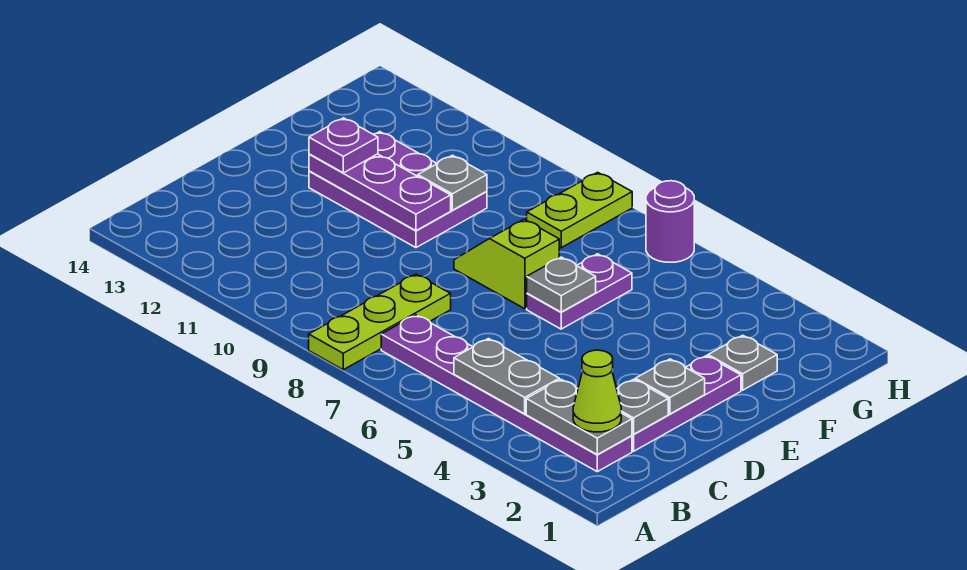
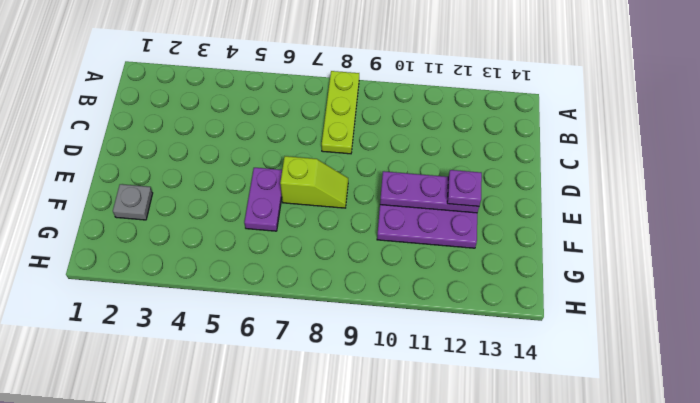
none -> purple plate B2:B7 level 1
none -> purple plate C2:E2 level 1
none -> lime plate G8:H8 level 1

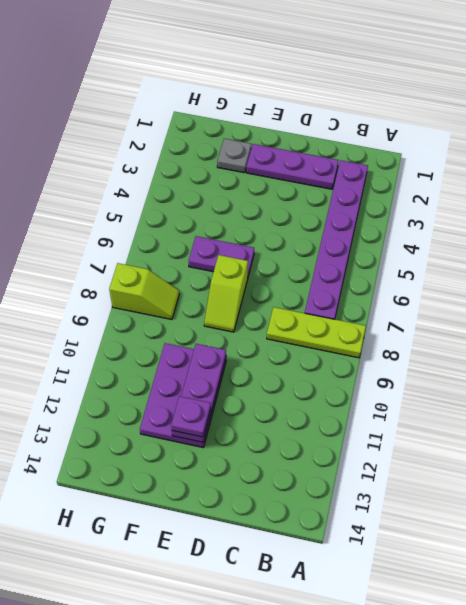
lime slope G8:H8 level 1 top H -> lime plate G8:H8 level 1
none -> purple round brick H6 level 1
none -> grey plate B2:B3 level 2
none -> grey plate B4:B5 level 2

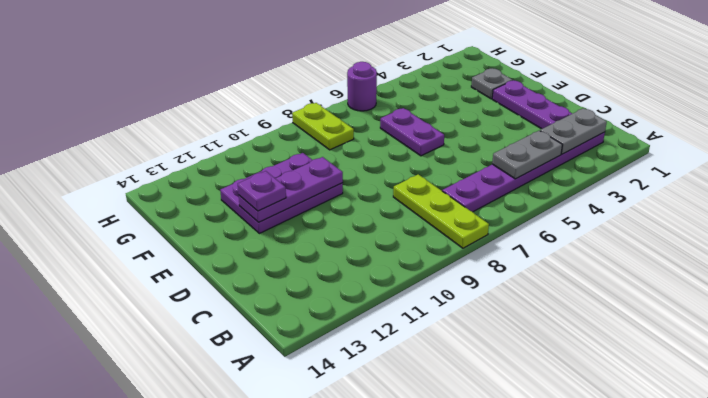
none -> lime slope E7:E8 level 1 top 7
none -> grey plate C2 level 2
none -> grey plate D2 level 2

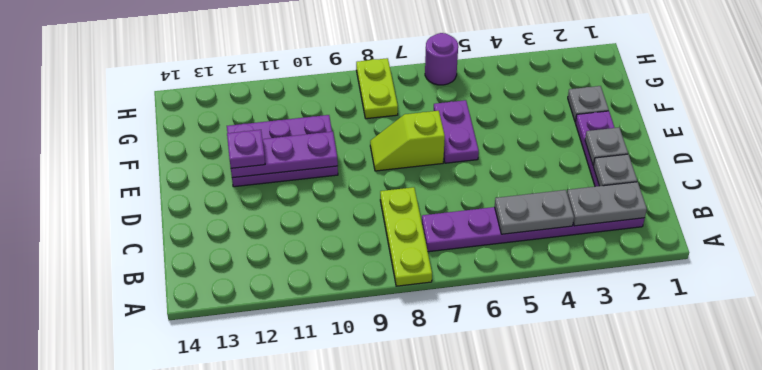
none -> grey plate E6 level 2
none -> grey plate F10 level 2
none -> lime cone B2 level 3

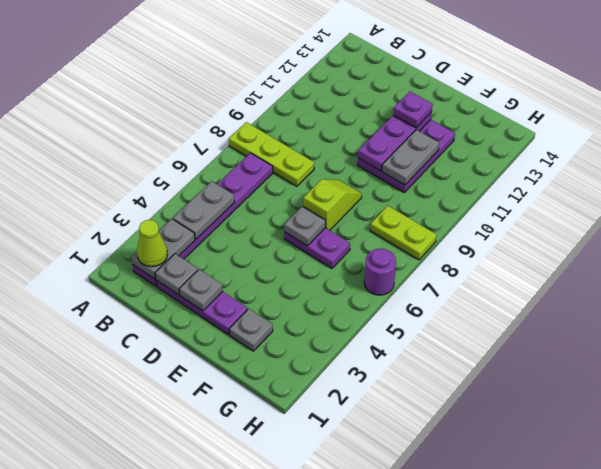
grey plate F10:F11 level 2 -> grey plate F10 level 2

